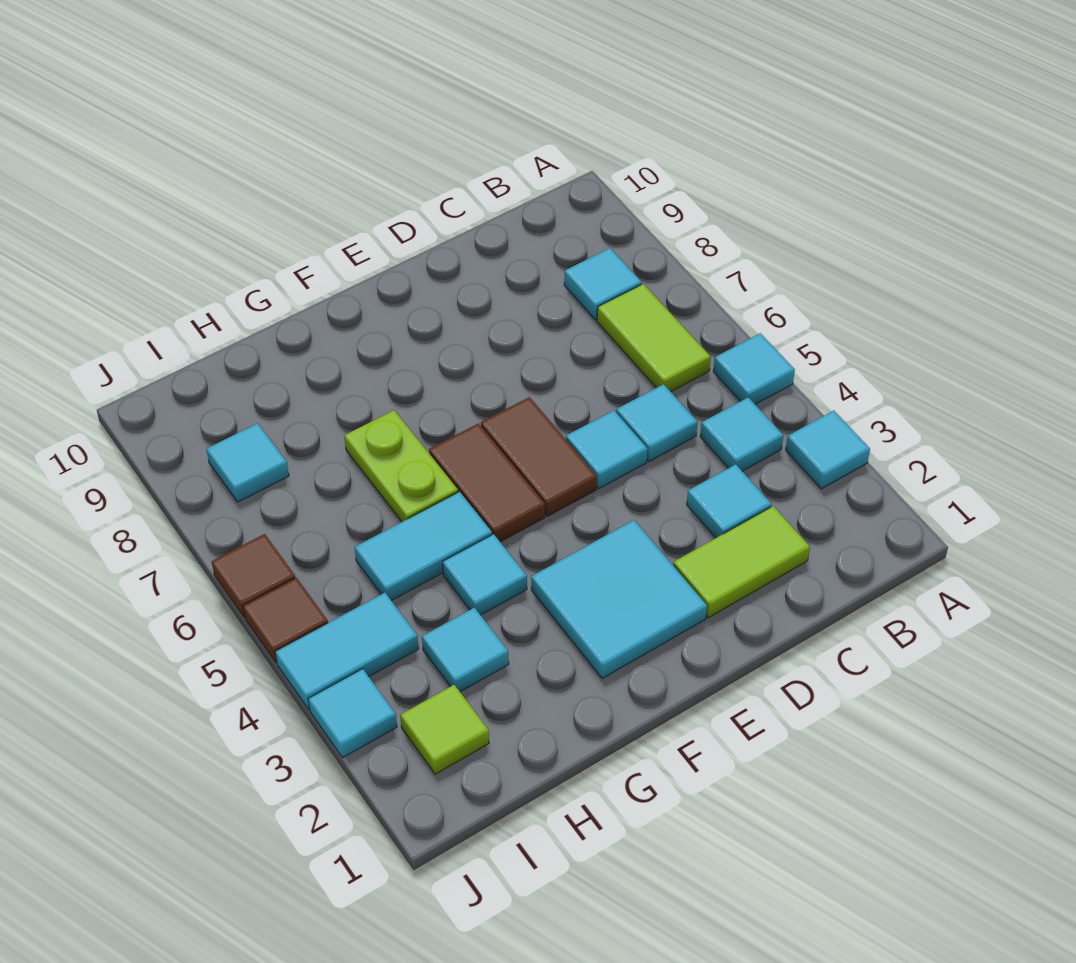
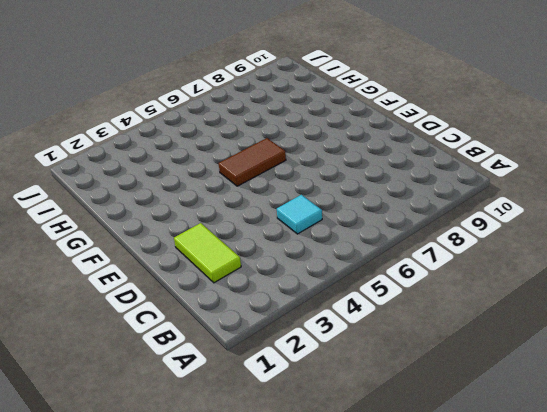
none -> cyan tile A3 level 1
none -> cyan tile A5 level 1
none -> cyan tile B4 level 1

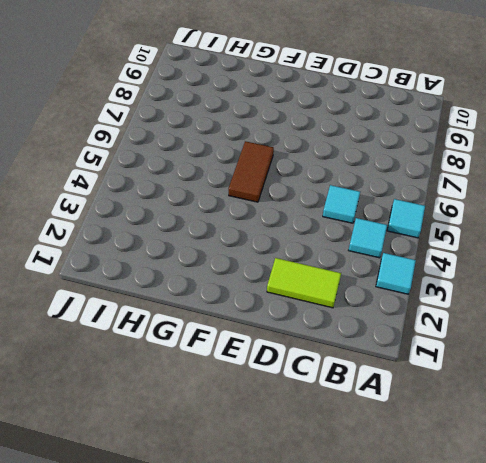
none -> lime tile B6:B7 level 1
none -> cyan tile B8 level 1
none -> cyan tile C3 level 1

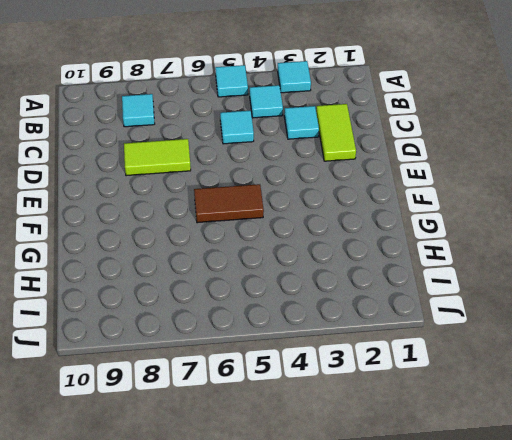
lime tile D7:D8 level 1 -> lime tile B6:B7 level 1
none -> cyan tile D5 level 1
none -> cyan tile E2:F3 level 1
none -> brown tile E5:E6 level 1

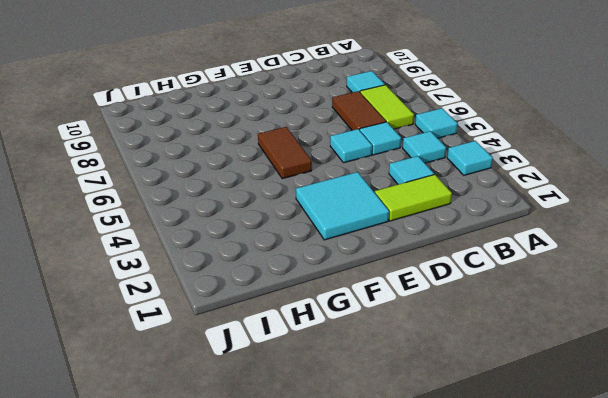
brown tile C6:C7 level 1 -> brown tile E5:E6 level 1
none -> cyan tile G4 level 1
none -> cyan tile G5:H5 level 1
none -> lime plate G6:G7 level 1

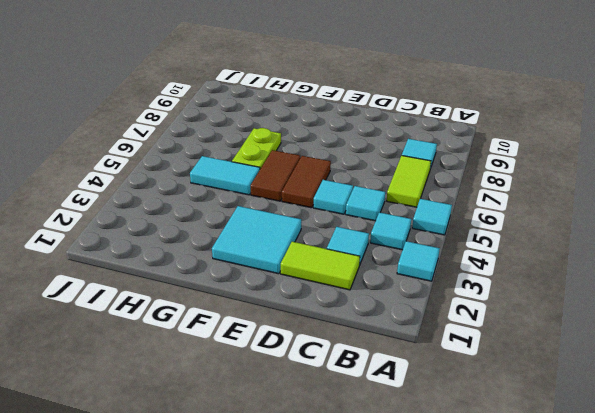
none -> cyan tile G4 level 1
none -> cyan tile H3 level 1
none -> lime tile I2 level 1

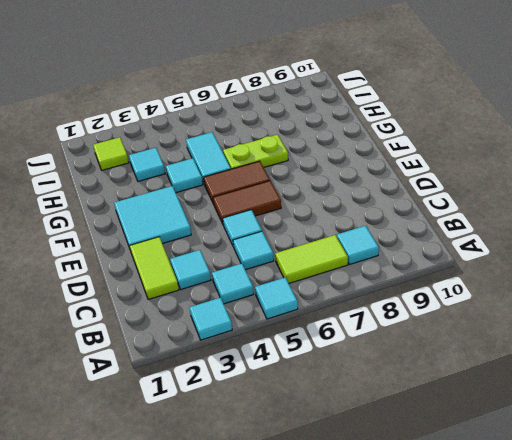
none -> cyan tile I4:J4 level 1
none -> cyan tile I8 level 1
none -> cyan tile J3 level 1

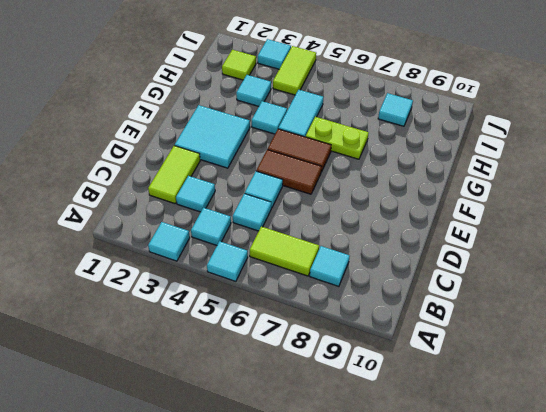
lime tile I4:J4 level 1 -> cyan tile I4:J4 level 1
none -> brown tile J5 level 1
none -> brown tile J6 level 1

